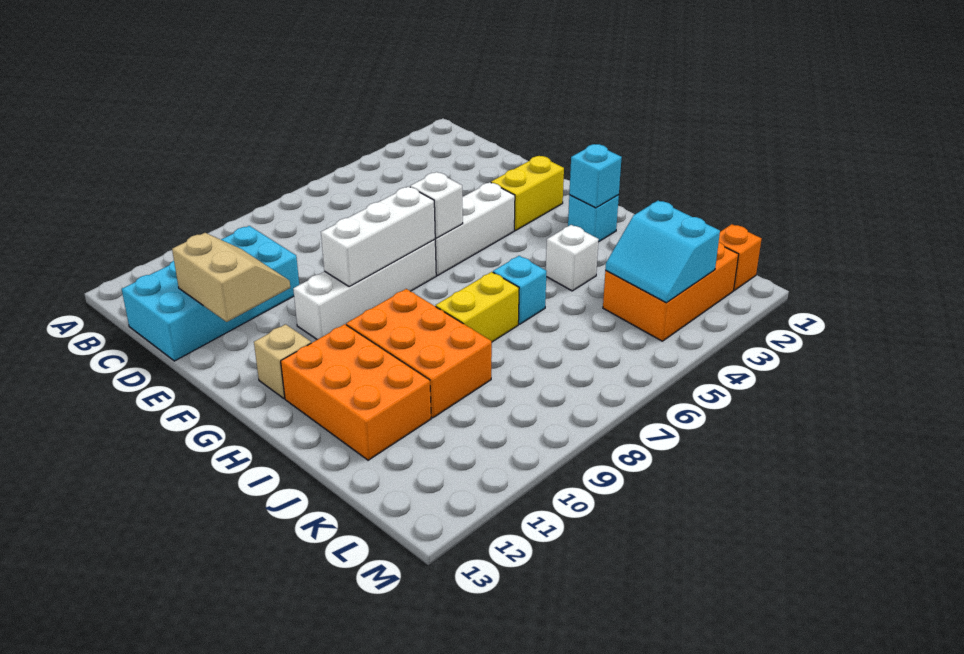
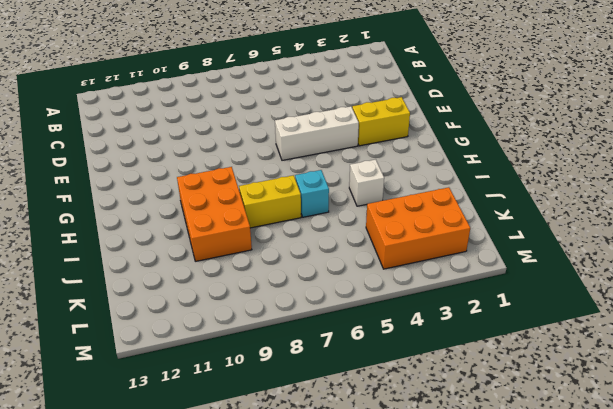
none -> cyan brick C10:D13 level 1
none -> white brick F7:F10 level 1
none -> tan brick G12 level 1

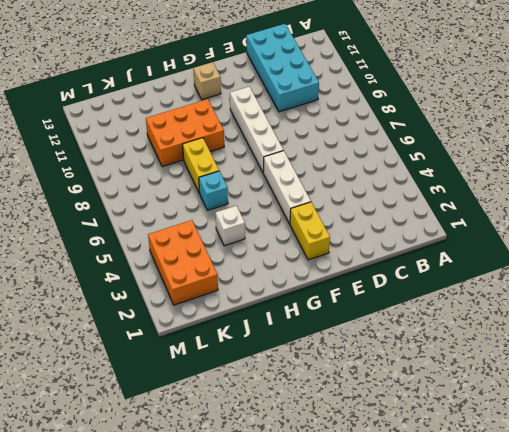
none -> cyan brick H2 level 1
none -> orange brick H11:J12 level 1
none -> orange brick L1 level 1

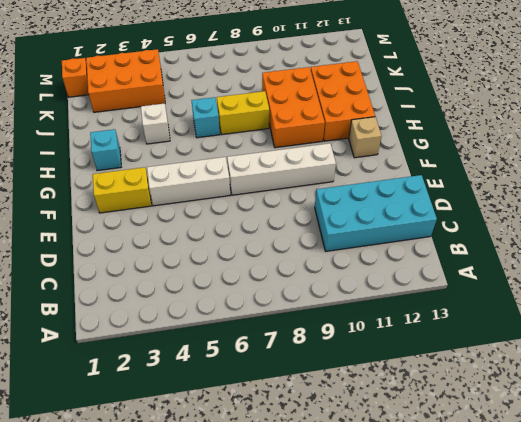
none -> tan slope D11:E12 level 2 top 12
none -> white brick F6 level 2
none -> white brick F7:F9 level 2

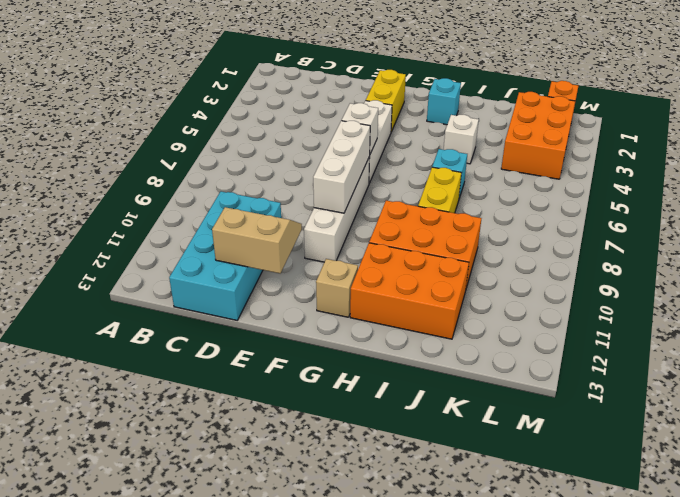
none -> cyan brick H2 level 2
none -> cyan slope K3:L4 level 2 top 3

